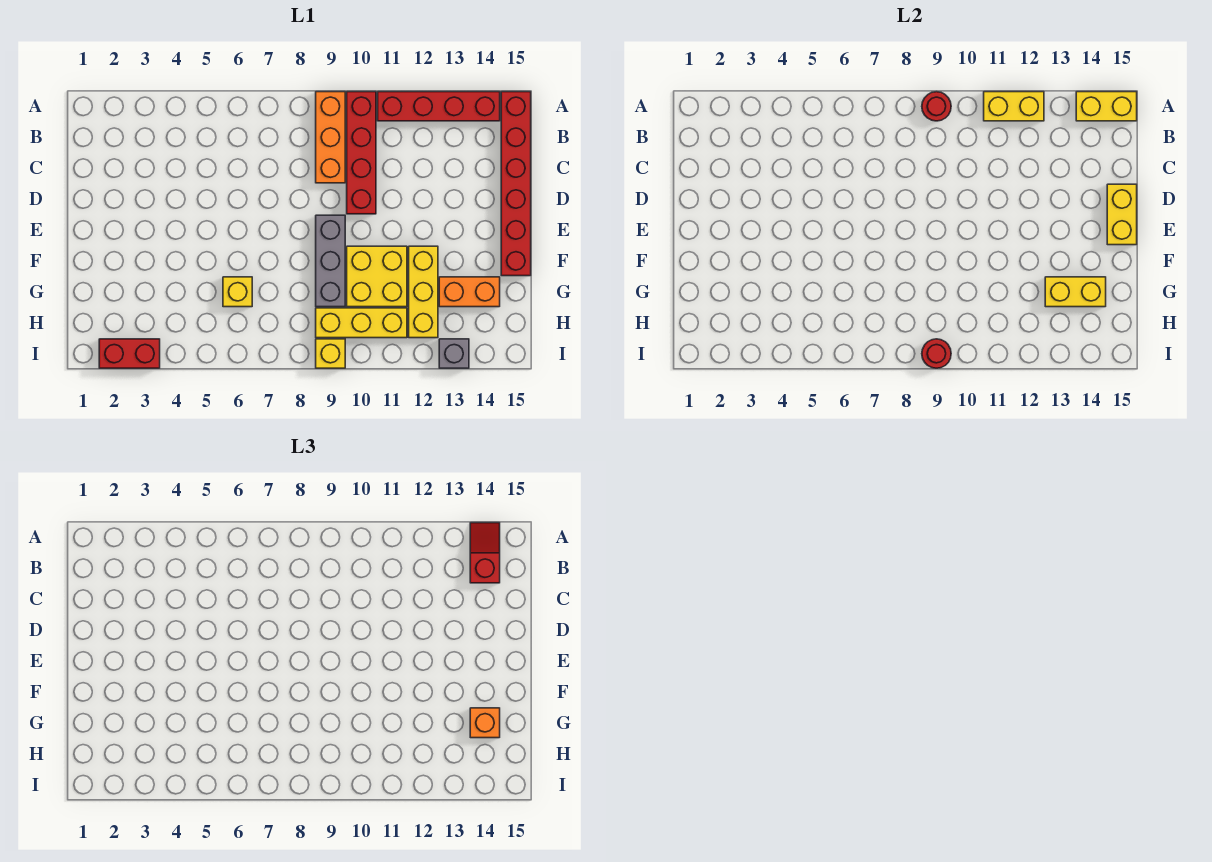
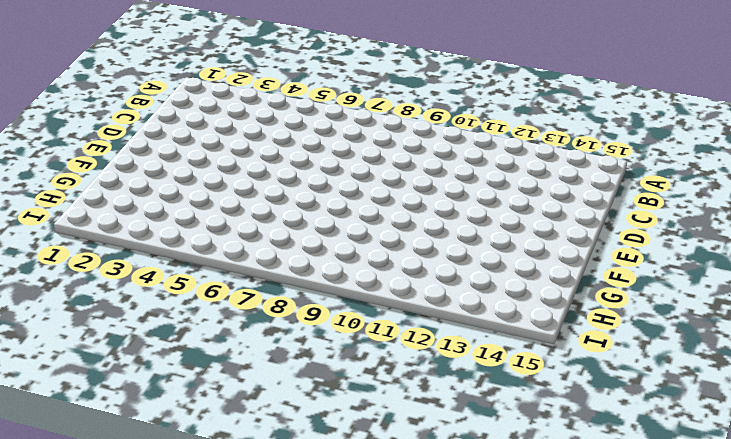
none -> orange brick A9:C9 level 1
none -> red brick A10:D10 level 1
none -> red brick A11:A14 level 1

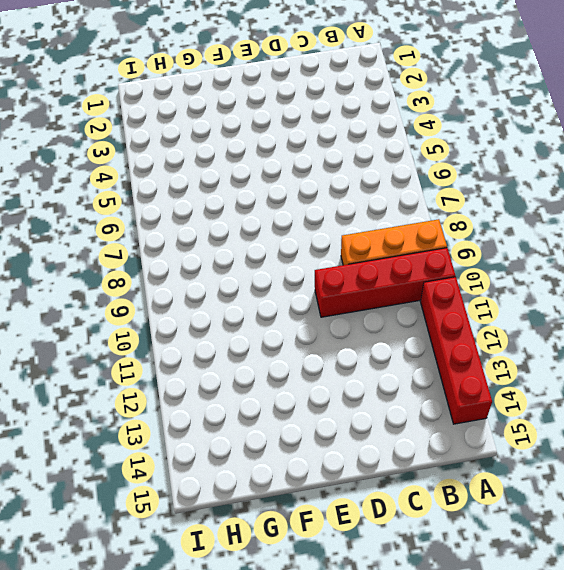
none -> red brick A15:F15 level 1
none -> grey brick E9:G9 level 1
none -> yellow brick F10:G11 level 1

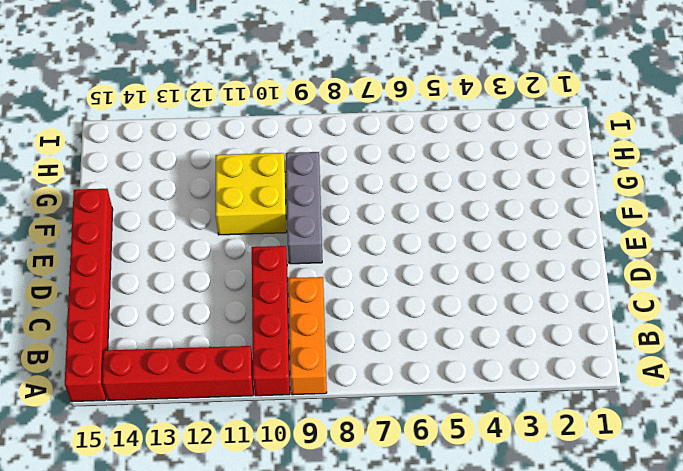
none -> yellow brick F12:H12 level 1
none -> yellow brick G6 level 1
none -> orange brick G13:G14 level 1

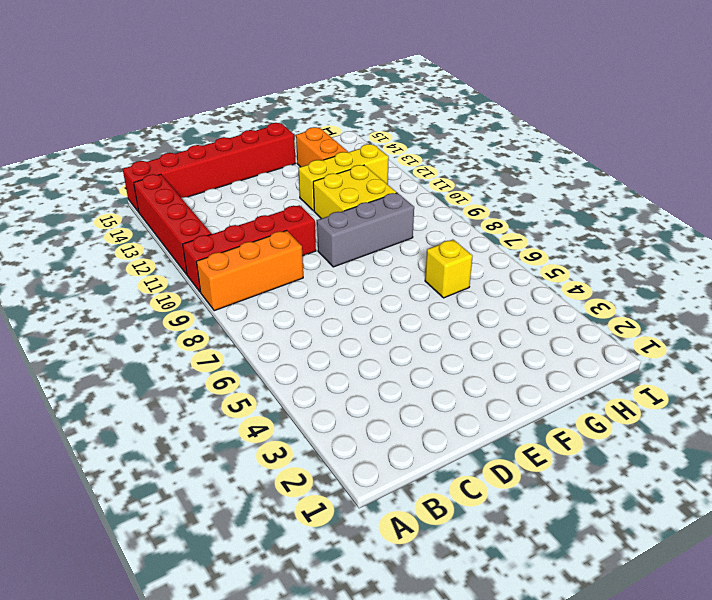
none -> yellow brick H9:H11 level 1
none -> red brick I2:I3 level 1
none -> yellow brick I9 level 1

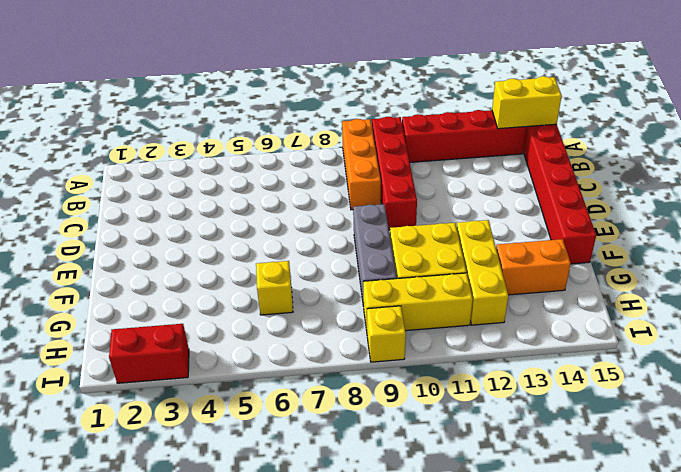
none -> grey brick I13 level 1
none -> red round brick A9 level 2
none -> yellow brick A11:A12 level 2

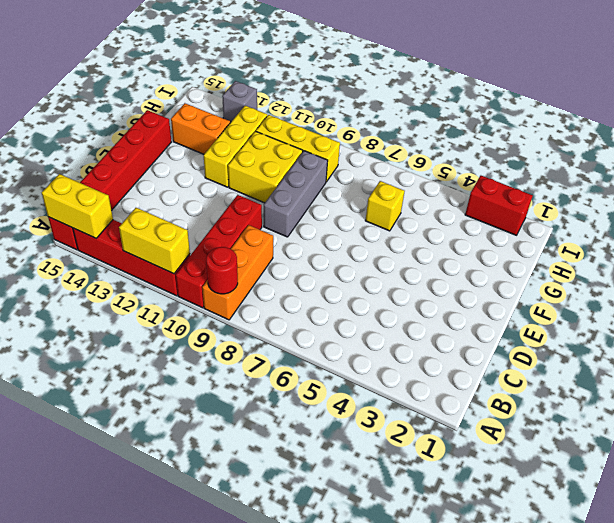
none -> yellow brick I9 level 1
none -> yellow brick D15:E15 level 2
none -> yellow brick G13:G14 level 2

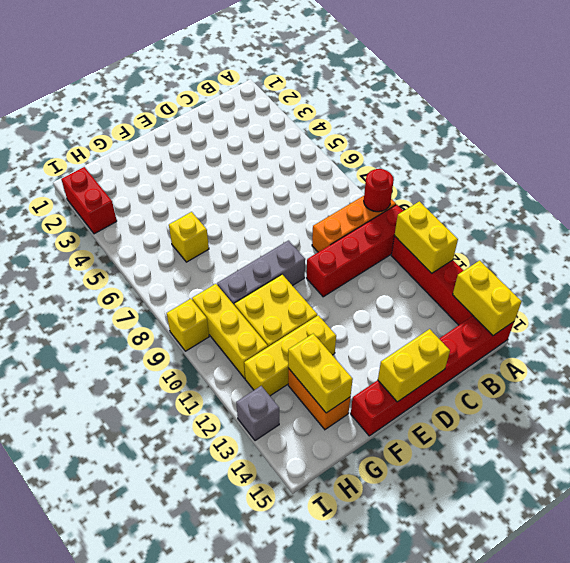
none -> red round brick I9 level 2
none -> red slope A14:B14 level 3 top B
none -> orange brick G14 level 3

